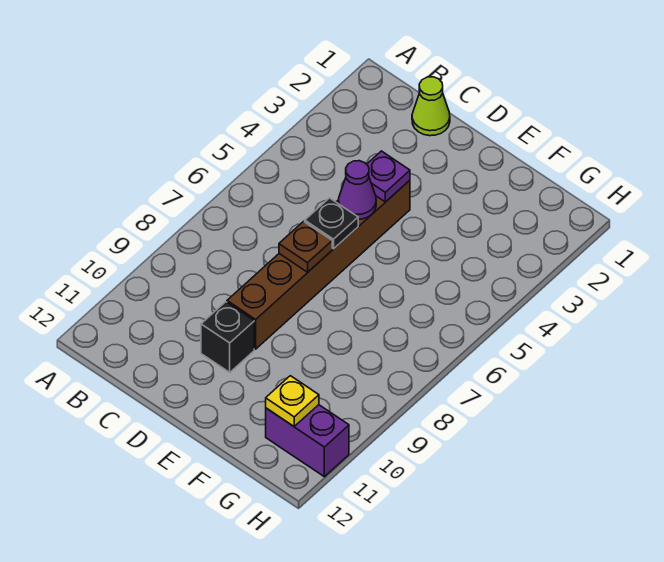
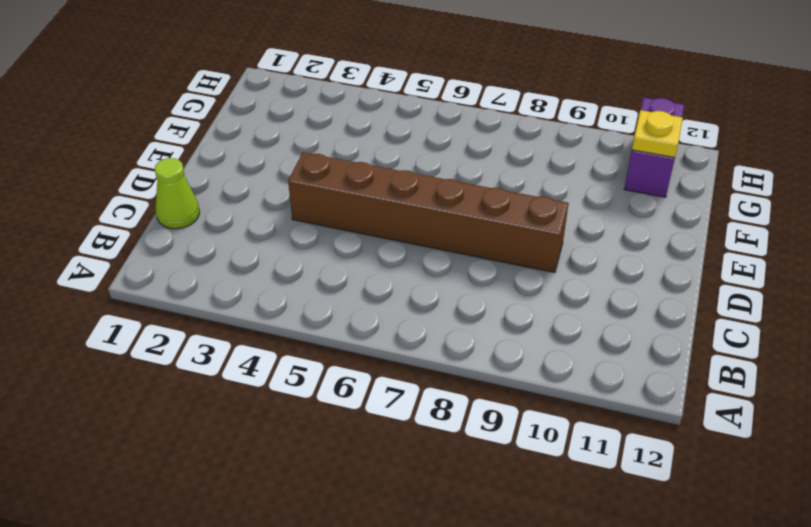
none -> black brick D10 level 1
none -> purple plate D4 level 2

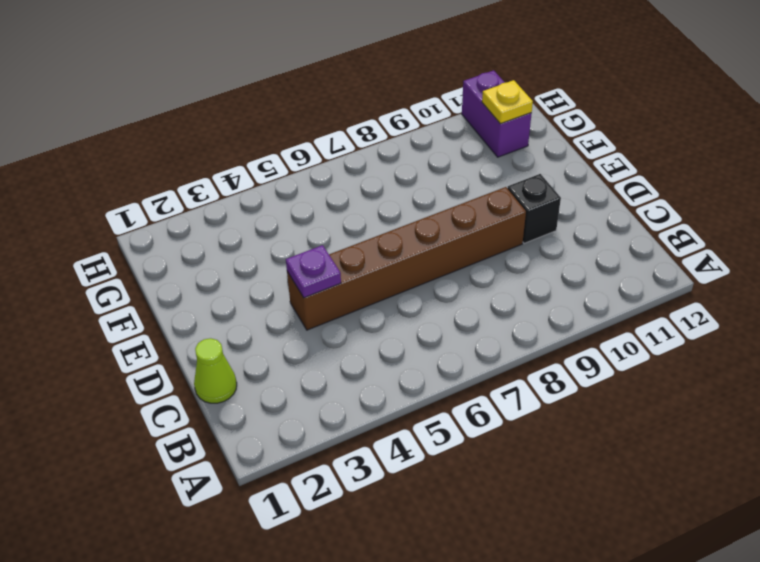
none -> purple cone D5 level 2
none -> black plate D6 level 2

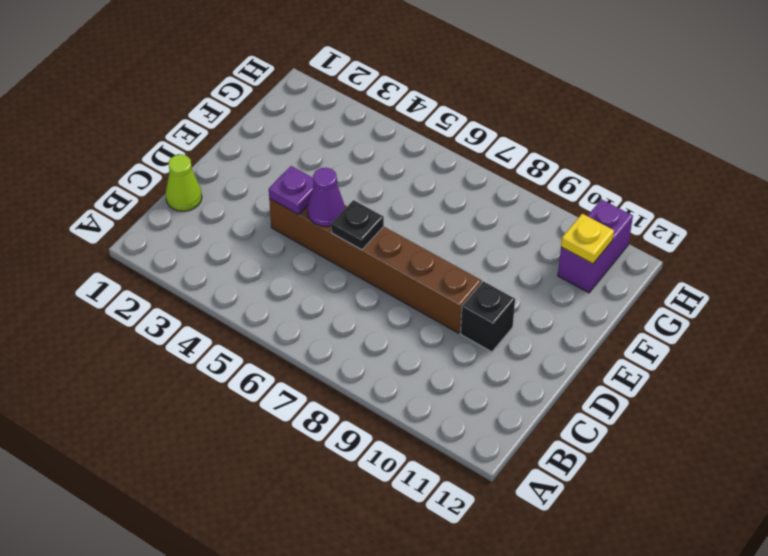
none -> brown plate D7 level 2

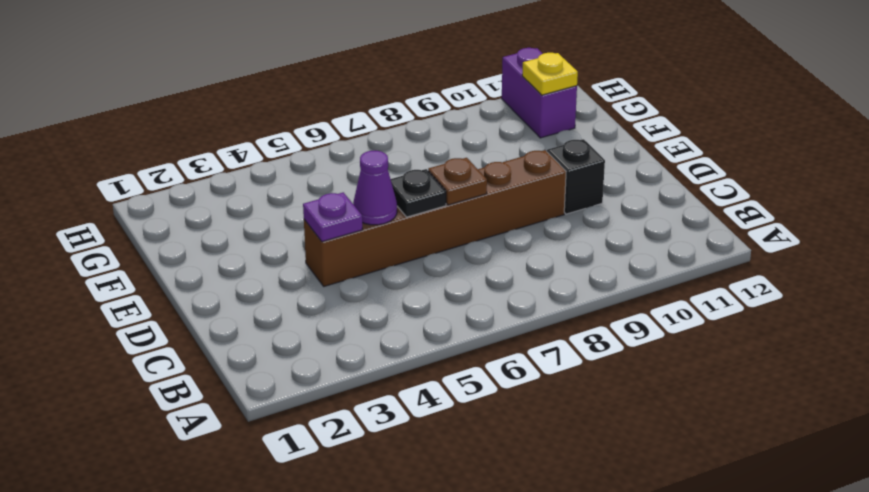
none -> lime cone C1 level 1

